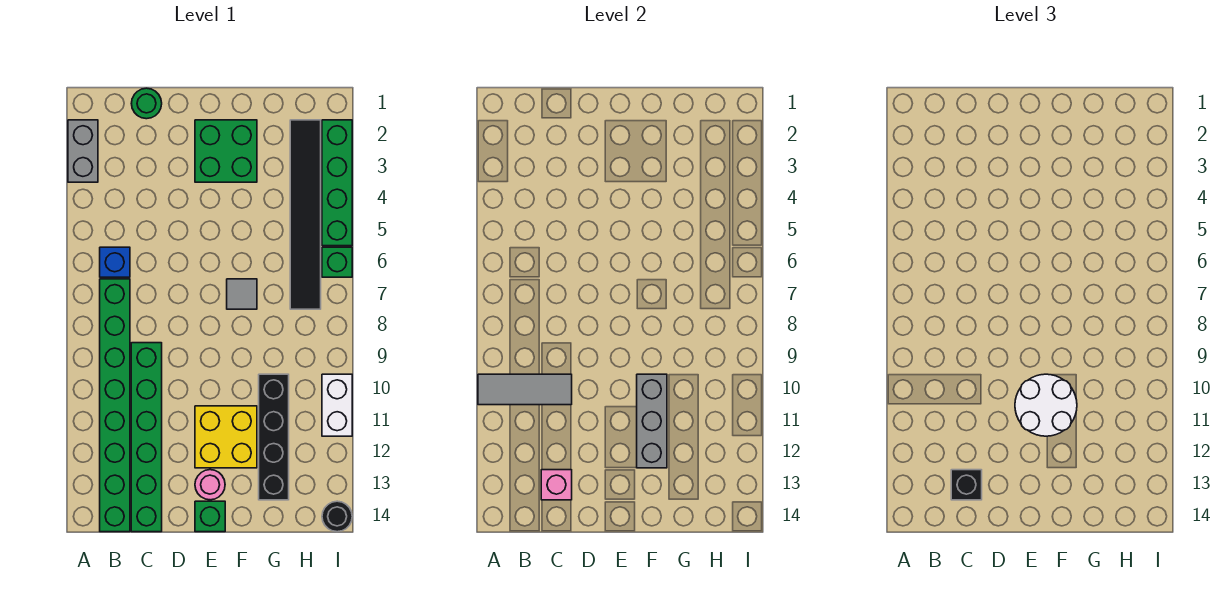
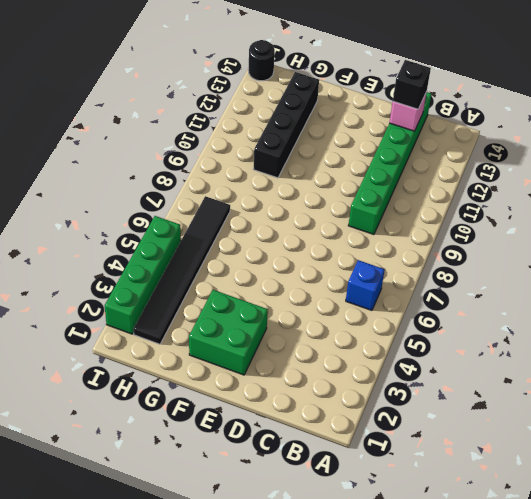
none -> grey brick A2:A3 level 1
none -> green brick B7:B14 level 1
none -> green round brick C1 level 1

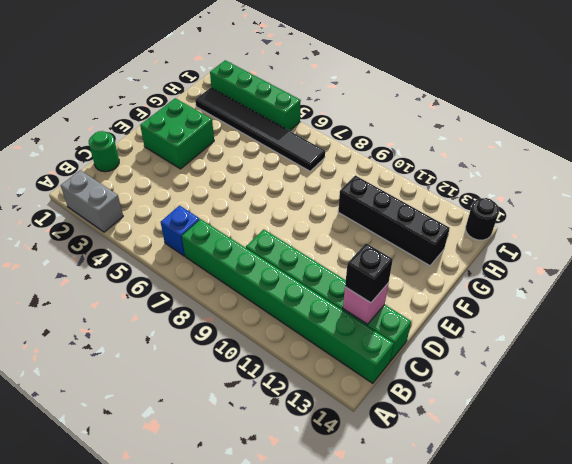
none -> yellow brick E11:F12 level 1
none -> pink round brick E13 level 1
none -> green brick E14 level 1

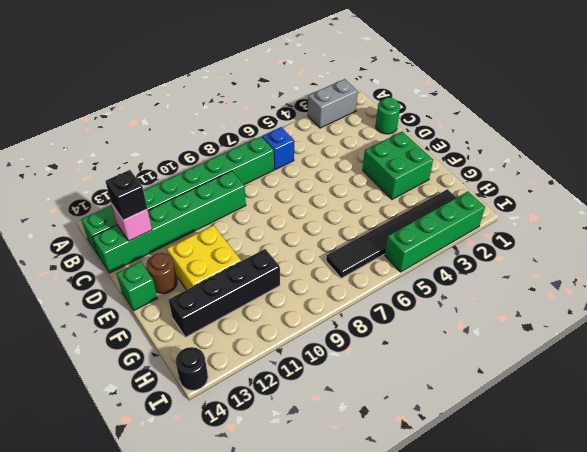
brown round brick E13 level 1 -> pink round brick E13 level 1
none -> grey tile F7 level 1
none -> green brick I6 level 1
none -> white brick I10:I11 level 1

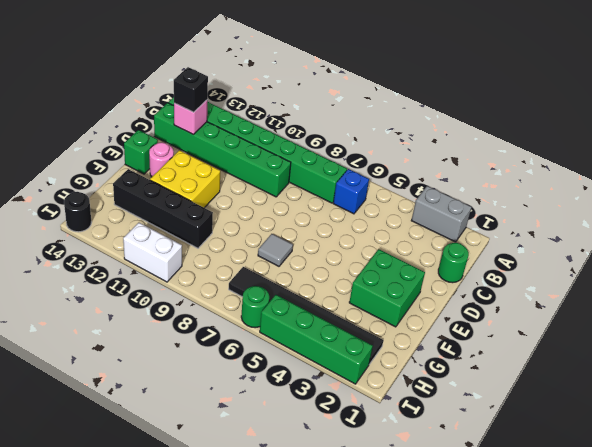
green round brick I6 level 1 -> green brick I6 level 1
none -> grey tile A10:C10 level 2
none -> grey brick F10:F12 level 2
none -> white round brick E10:F11 level 3

